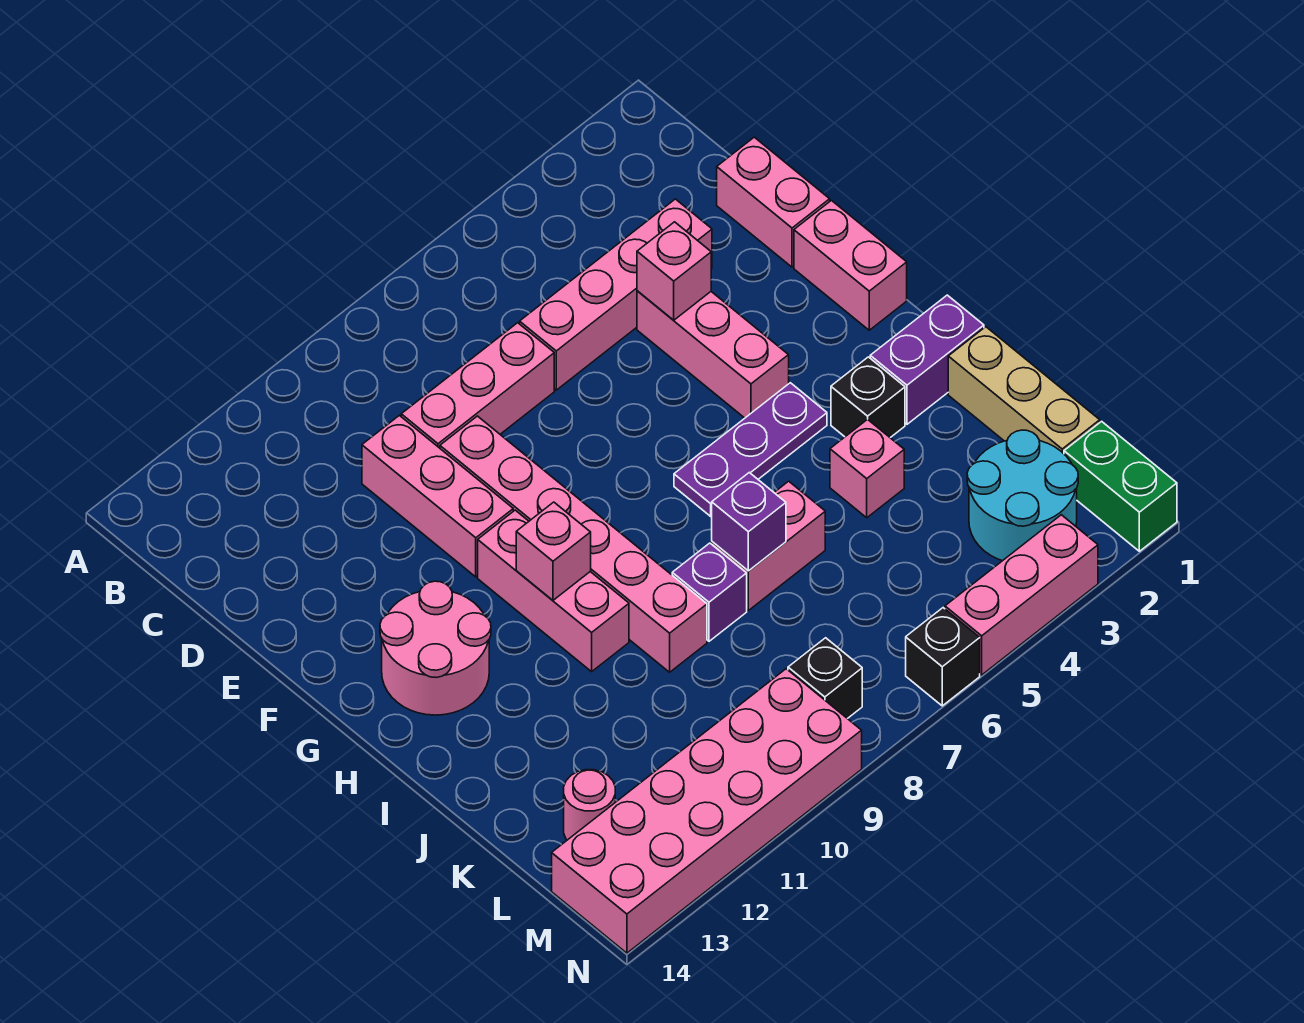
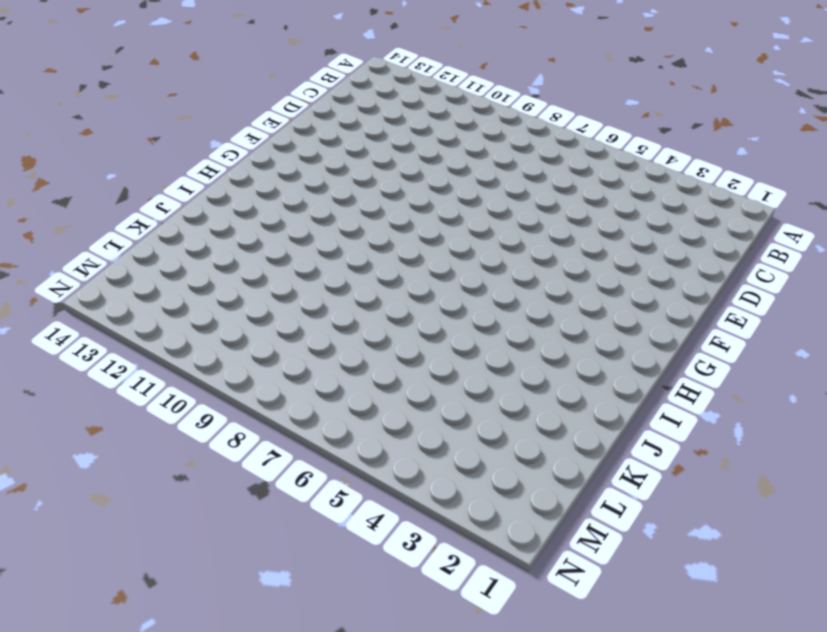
none -> pink brick D1:E1 level 1
none -> pink brick D3:D6 level 1
none -> pink brick D7:D9 level 1

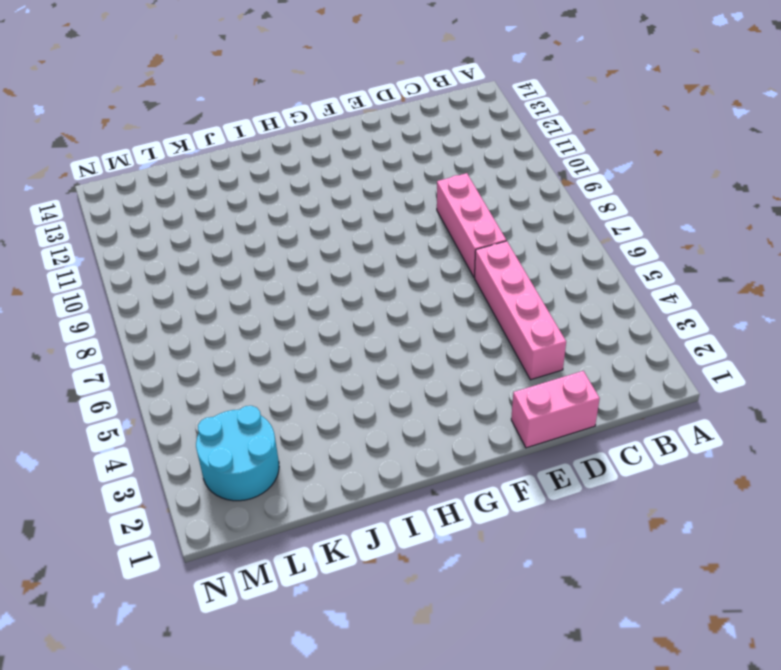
none -> pink brick D10:F10 level 1
none -> pink brick E4:G4 level 1
none -> pink brick E9:J9 level 1

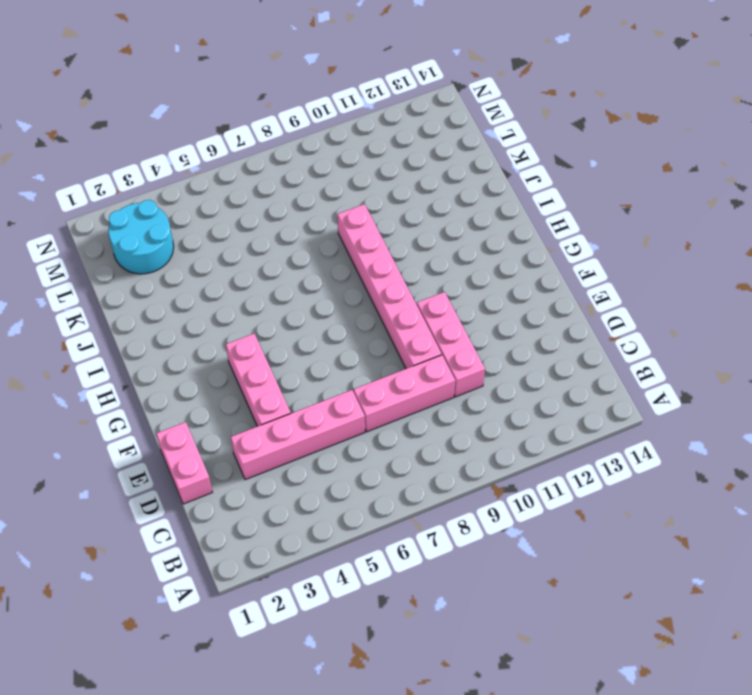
none -> pink brick F1:G1 level 1
none -> pink brick G10:I10 level 1
none -> pink round brick G12:H13 level 1

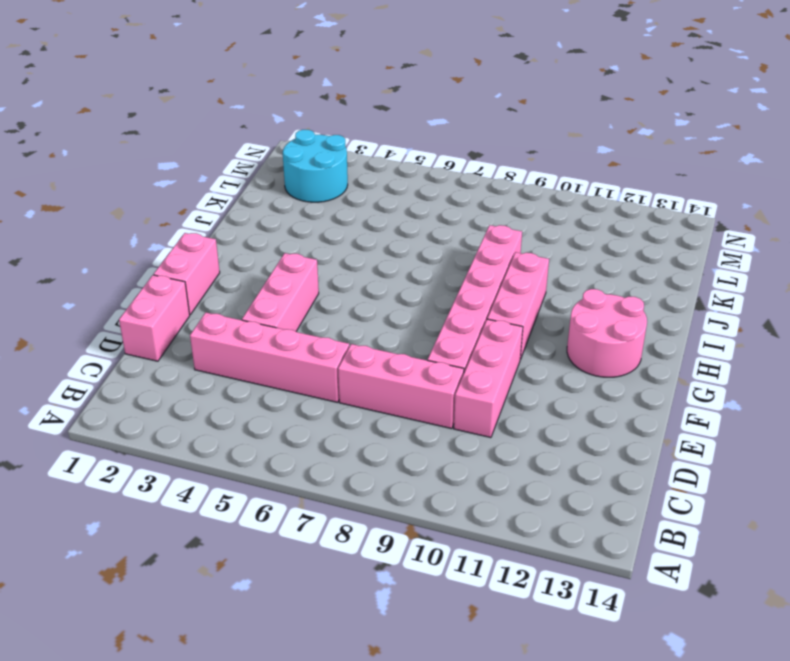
none -> purple plate H4:H6 level 1
none -> purple brick I1:I2 level 1
none -> black brick I3 level 1

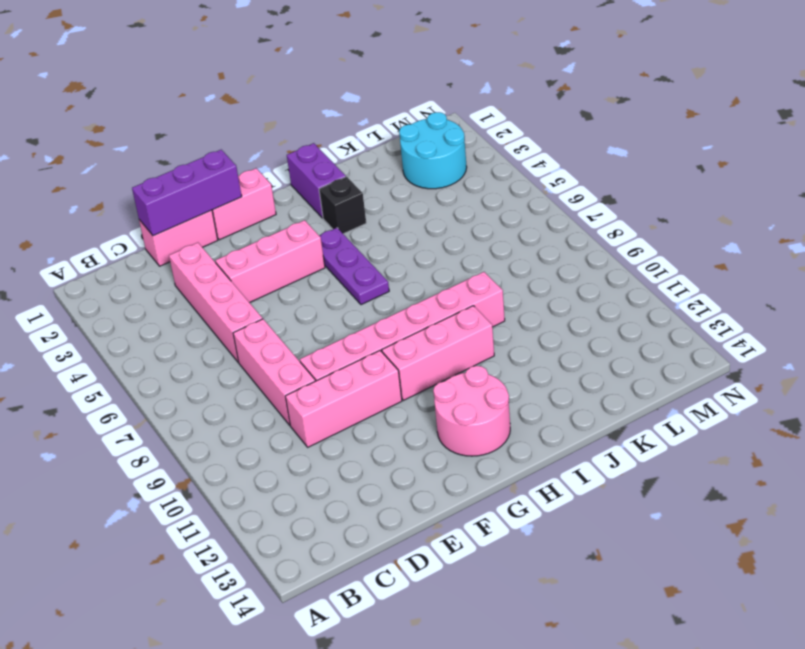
purple brick D1:F1 level 2 -> none
none -> tan brick J1:L1 level 1
none -> pink brick J4 level 1
none -> pink brick J6:J7 level 1

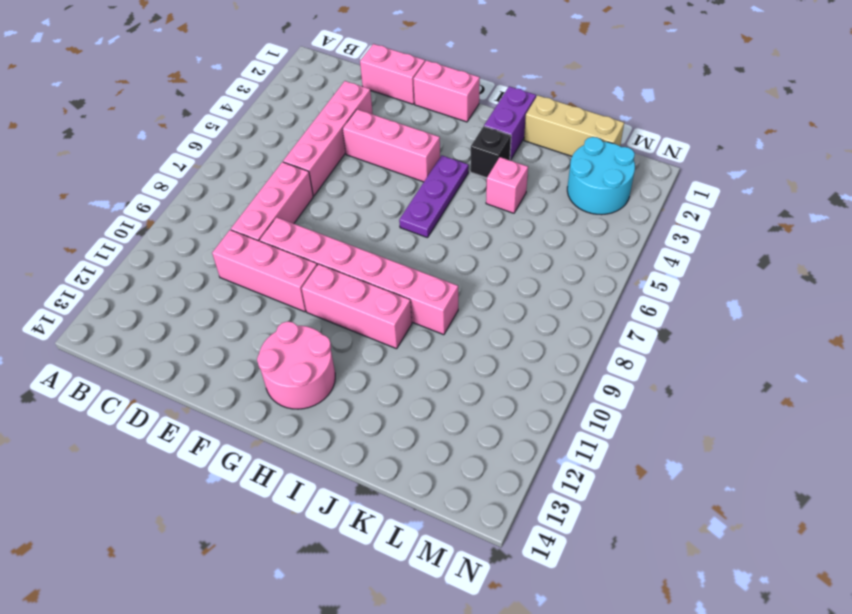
none -> pink brick J6:J7 level 1
none -> purple brick J8 level 1
none -> pink round brick L13 level 1

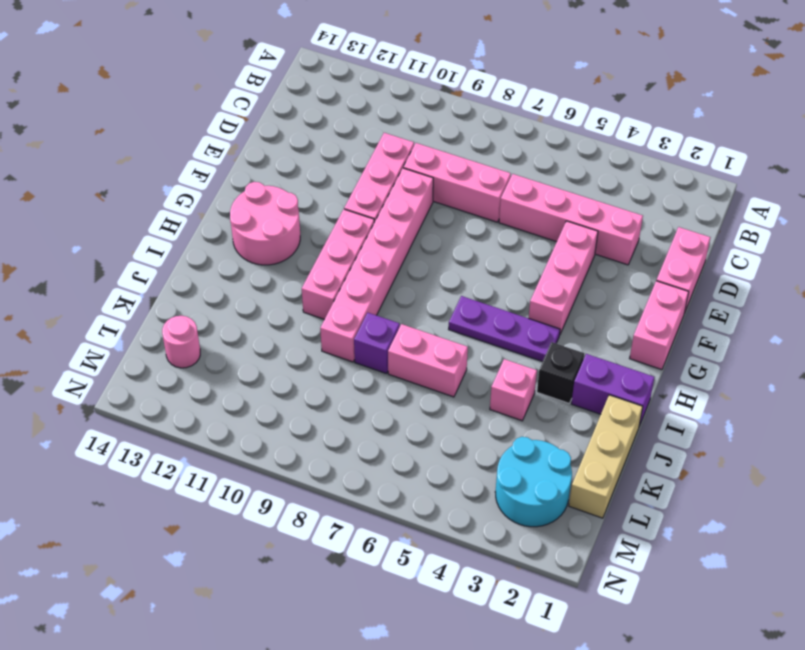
none -> green brick M1:N1 level 1
none -> black brick M8 level 1
none -> pink brick M9:N14 level 1

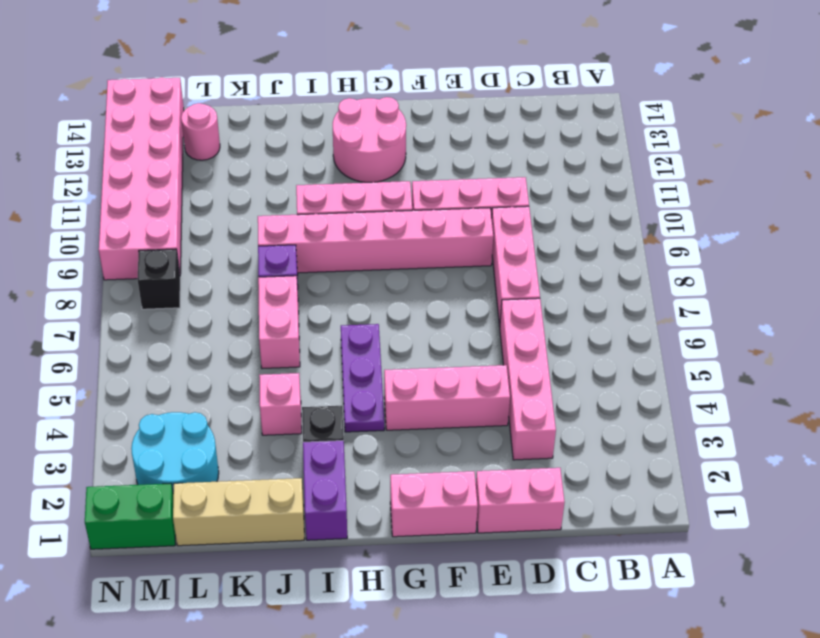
none -> pink brick N3:N5 level 1
none -> black brick N6 level 1
none -> pink brick E4 level 2

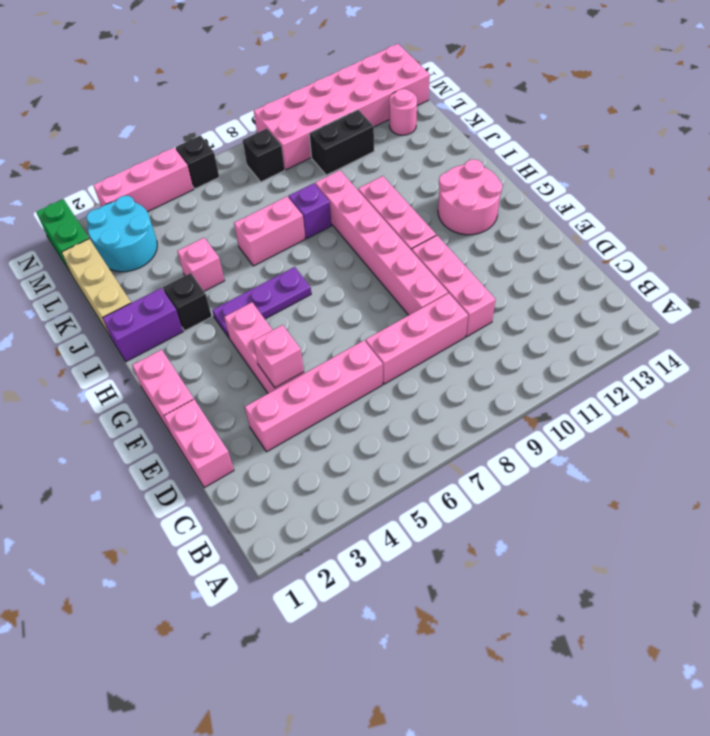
black brick L10:L11 level 1 -> none
none -> pink brick H10 level 2
none -> purple brick J7 level 2

